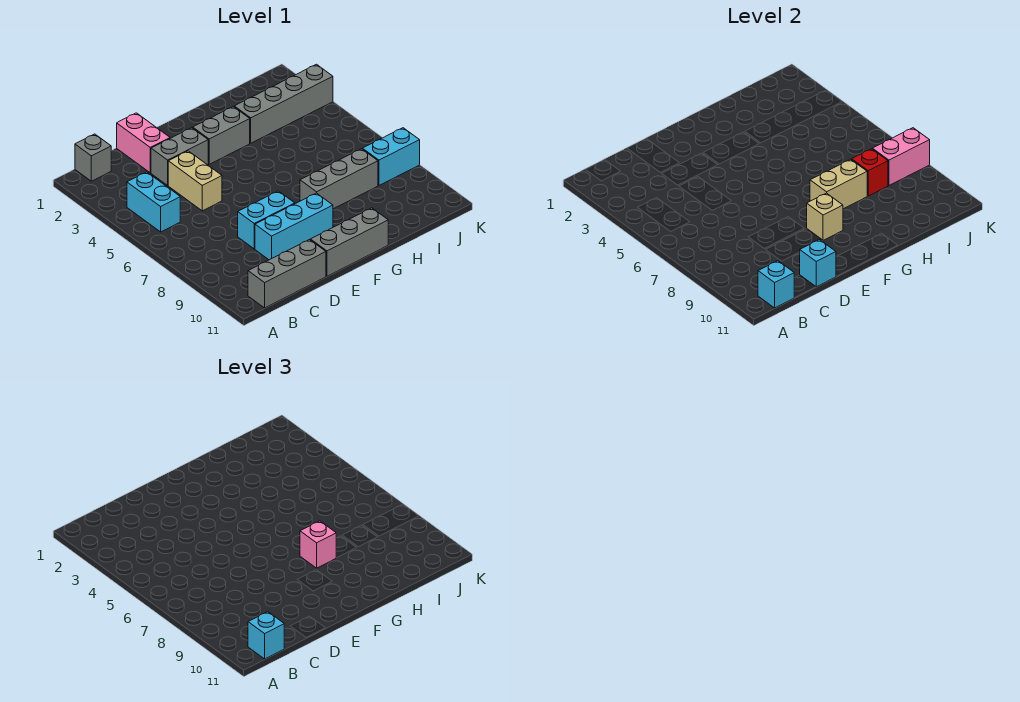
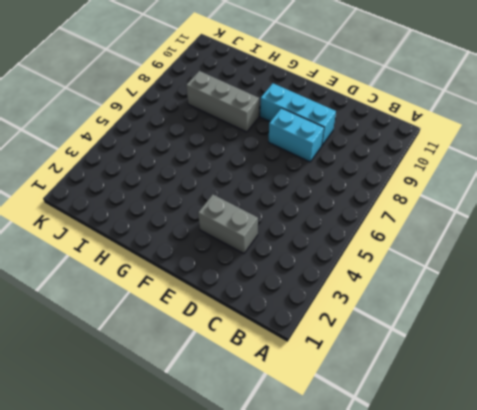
none -> grey brick B1 level 1
none -> cyan brick B4:B5 level 1
none -> grey brick B11:D11 level 1

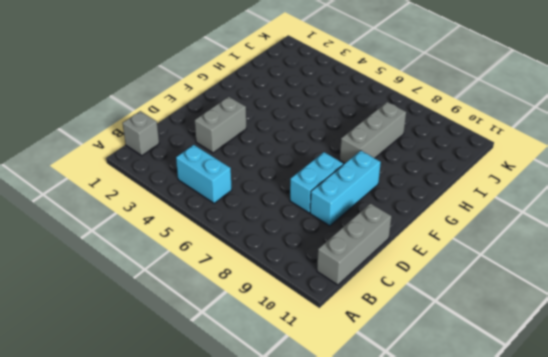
none -> pink brick D1:D2 level 1
none -> tan brick D4:D5 level 1
none -> grey brick E11:G11 level 1

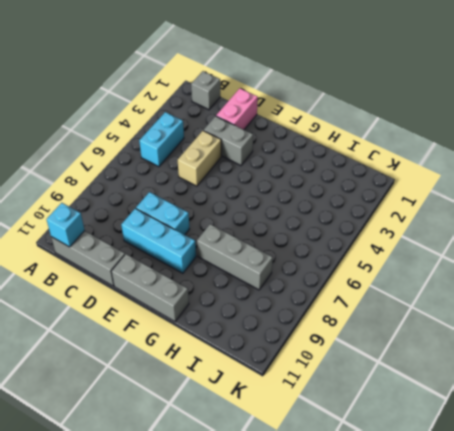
none -> grey brick F3:G3 level 1
none -> grey brick H3:K3 level 1
none -> cyan brick J8:K8 level 1

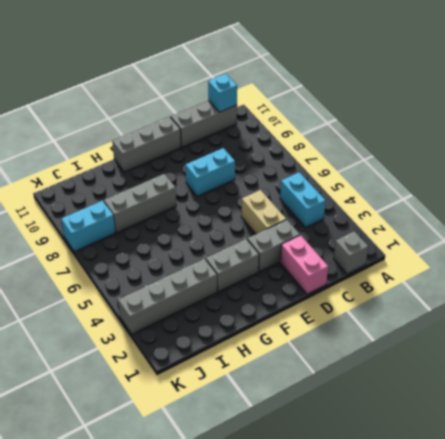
none -> cyan brick D9:F9 level 1
none -> cyan brick D11 level 2
none -> tan brick F9 level 2

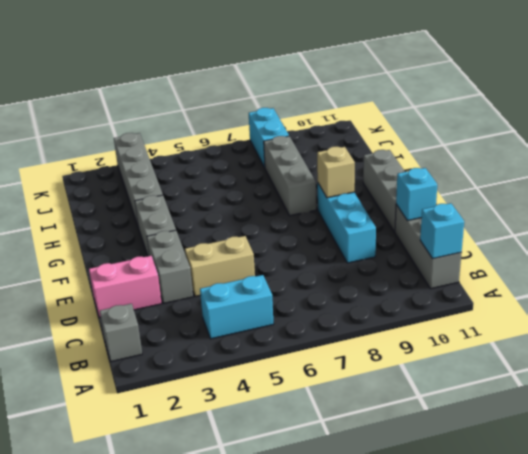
none -> cyan brick D8:E8 level 1
none -> tan brick G8:H8 level 2
none -> red brick I8 level 2

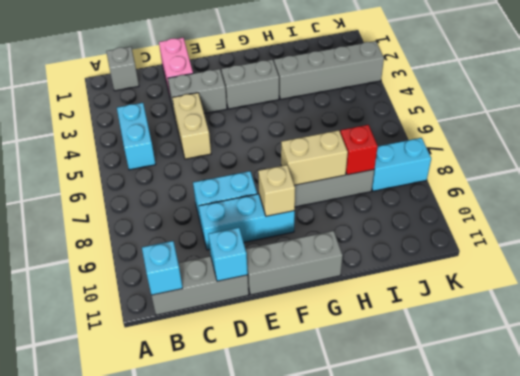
none -> pink brick J8:K8 level 2
none -> cyan brick B11 level 3
none -> pink brick G8 level 3

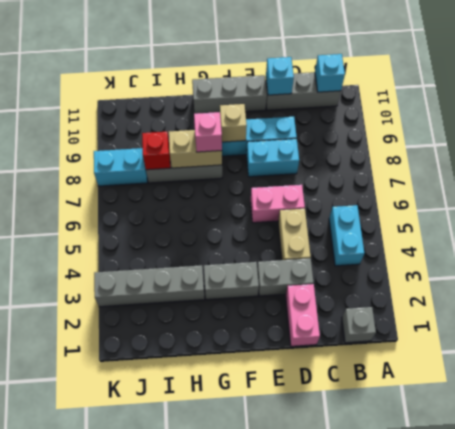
pink brick D6:E6 level 1 -> pink brick J8:K8 level 2
none -> cyan brick B11 level 3

